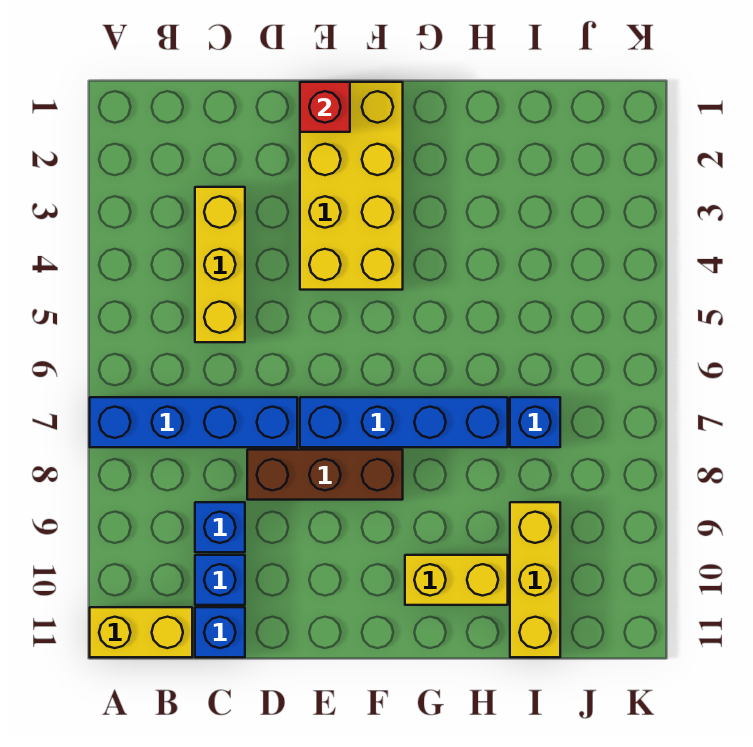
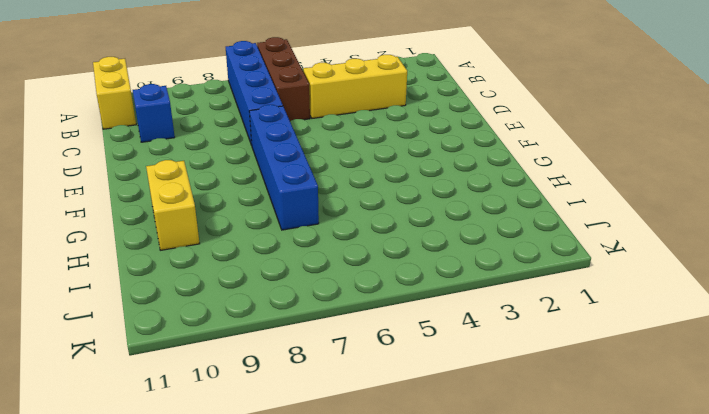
brown brick A6:C6 level 1 -> brown brick D8:F8 level 1
none -> blue brick C9 level 1
none -> blue brick C11 level 1
none -> yellow brick E1:F4 level 1

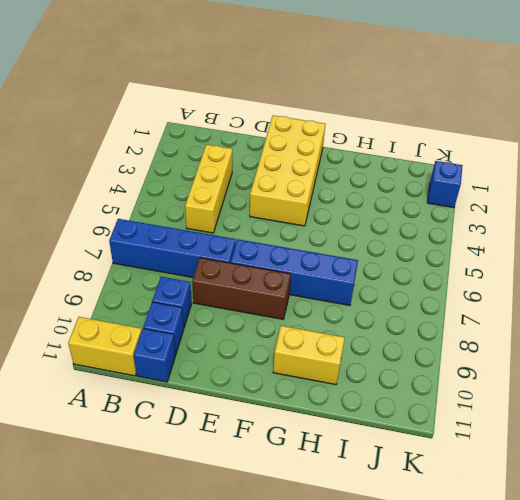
blue brick K2 level 1 -> blue brick I7 level 1
none -> yellow brick I9:I11 level 1
none -> red brick E1 level 2

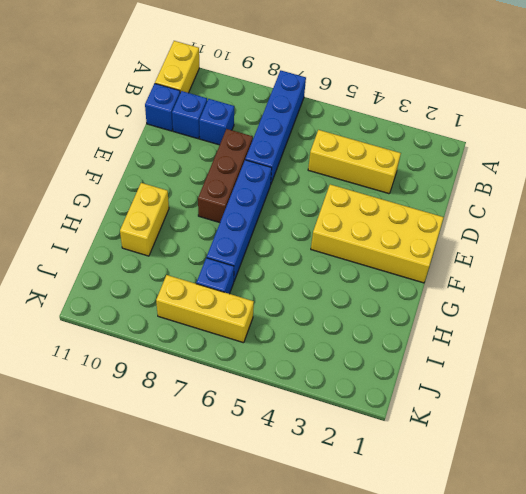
yellow brick J6:J8 level 1 -> yellow brick I9:I11 level 1
none -> red brick E1 level 2

